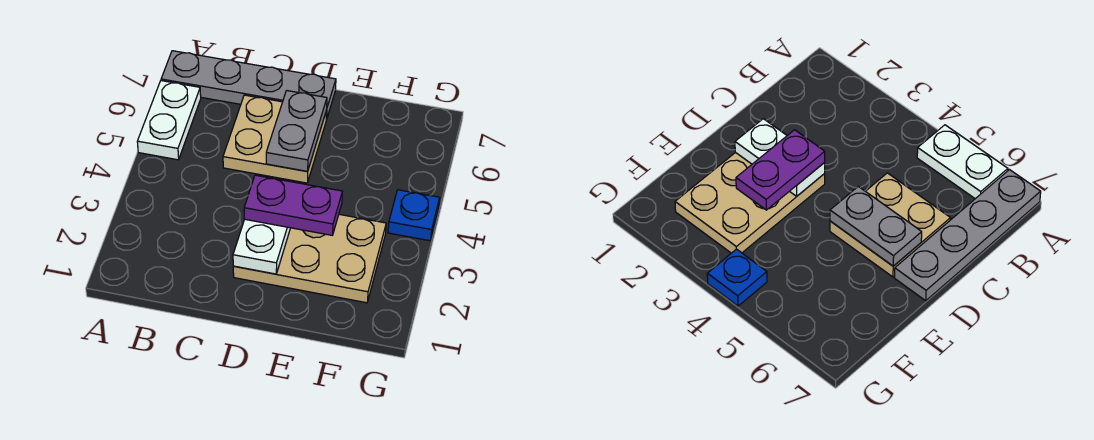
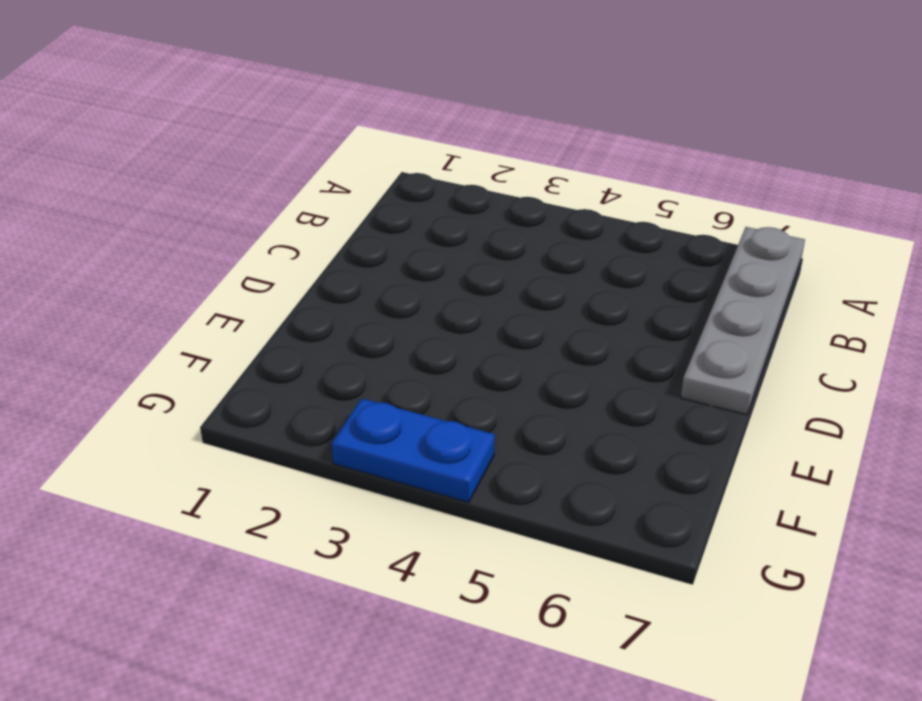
blue plate G3:G4 level 1 -> blue plate G4 level 1
none -> white plate A5:A6 level 1
none -> tan plate C5:D6 level 1

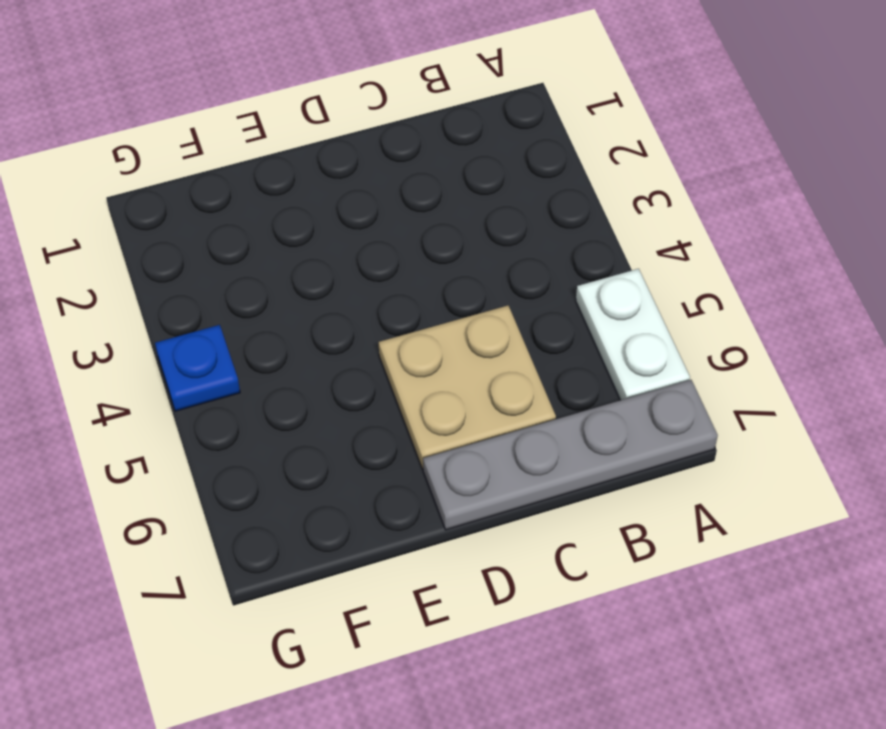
none -> tan plate D2:F3 level 1
none -> white plate D2:D3 level 2

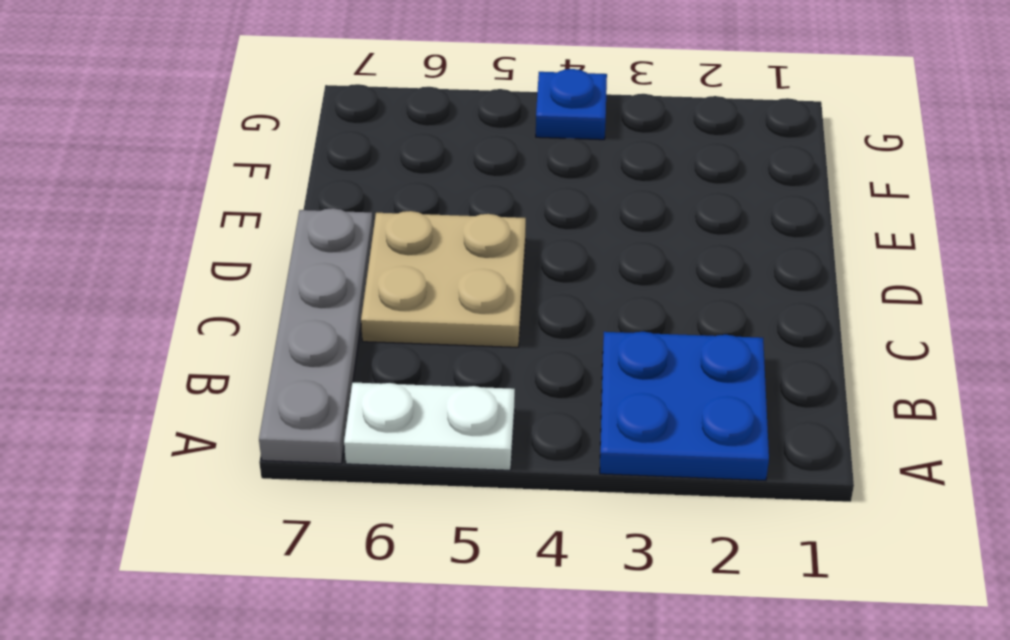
blue plate A2:B3 level 1 -> none
none -> tan plate D2:F3 level 1
none -> white plate D2:D3 level 2

